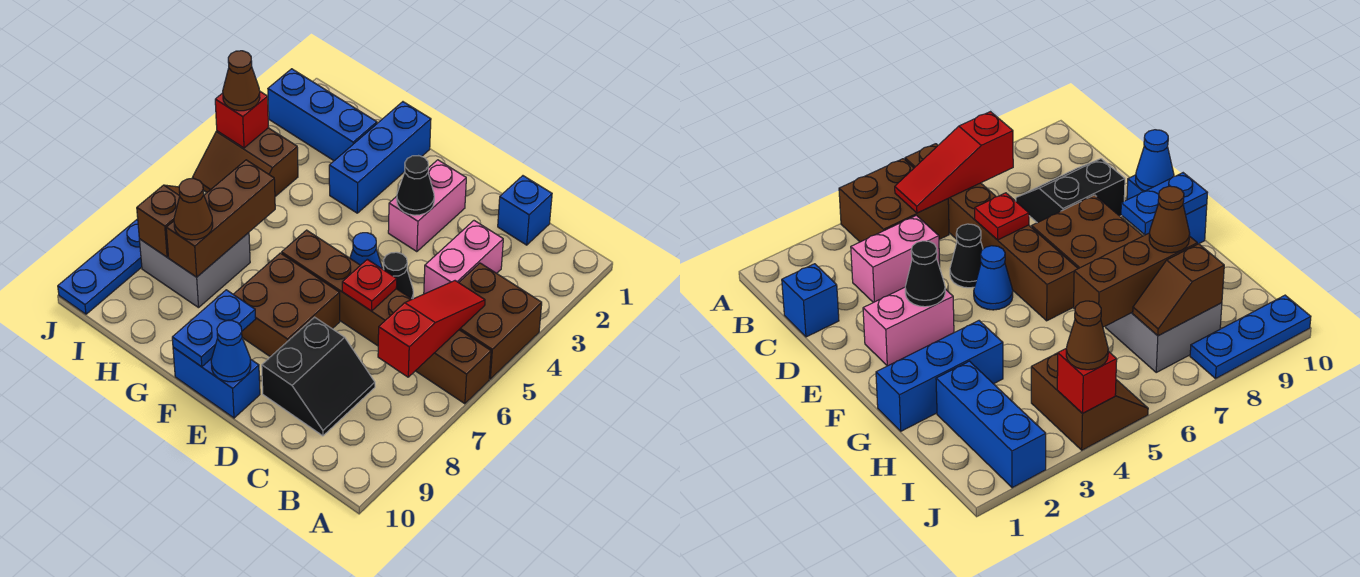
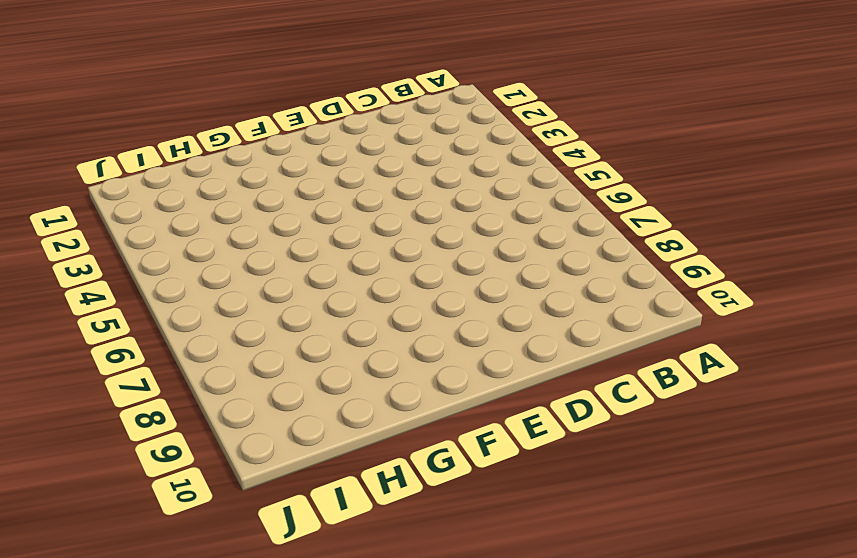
none -> brown brick A4:B5 level 1
none -> brown brick A6:F6 level 1
none -> blue brick C1 level 1

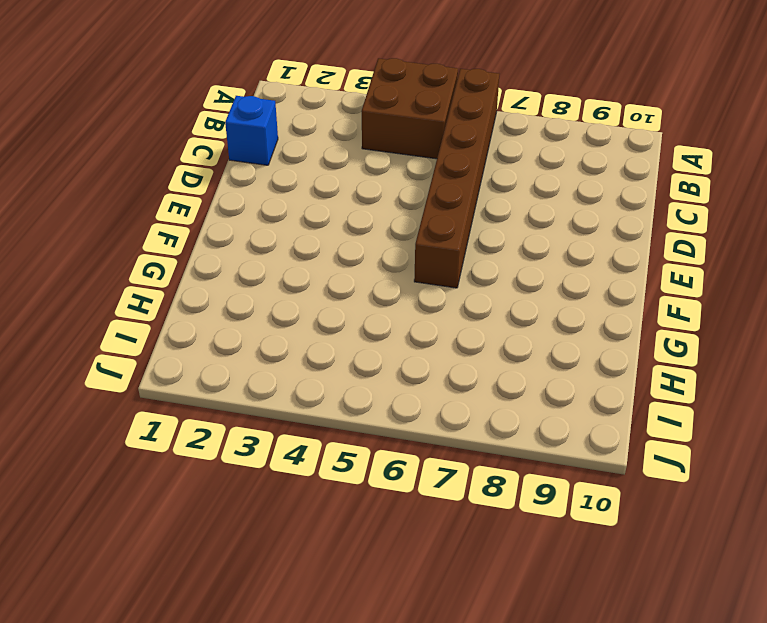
none -> pink brick C3:C4 level 1
none -> black slope C8:D9 level 1 top D
none -> black cone D5 level 1

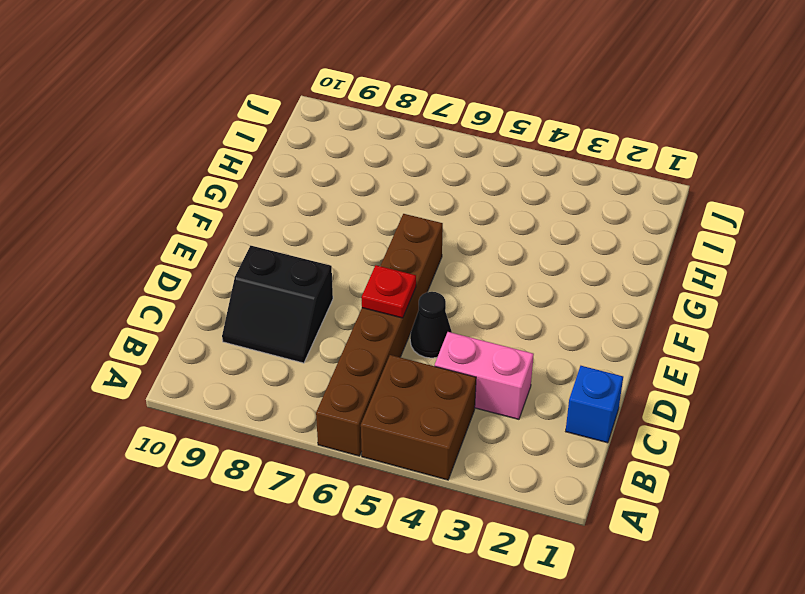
none -> pink brick E2:E3 level 1
none -> blue cone E5 level 1
none -> brown brick E7:F8 level 1

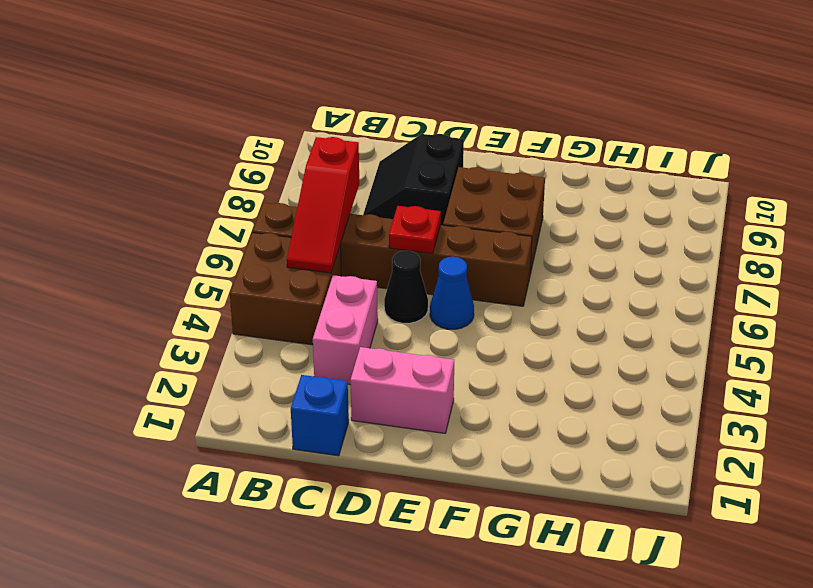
pink brick D2:E2 level 1 -> pink brick E2:E3 level 1
none -> blue brick E10:F10 level 1
none -> blue brick G1:G3 level 1
none -> blue brick H2:J2 level 1

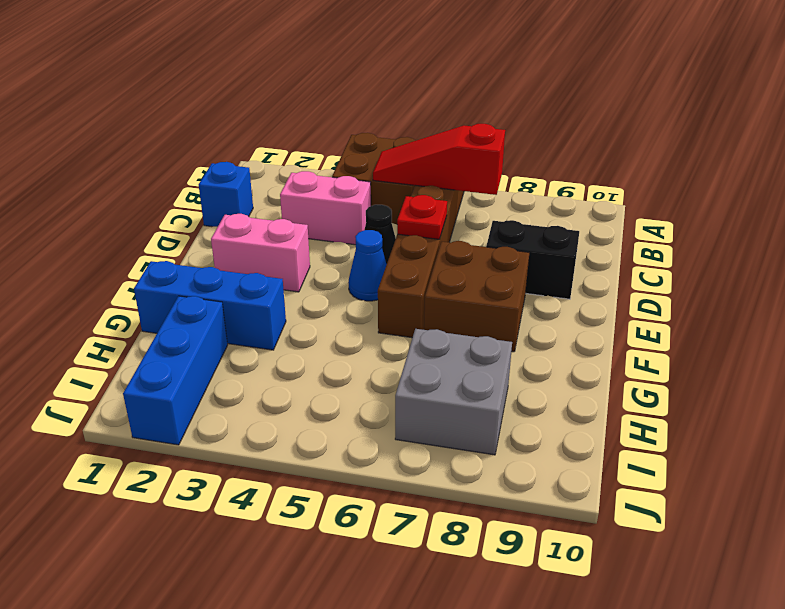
none -> blue brick E10:F10 level 1
none -> brown slope I4:J5 level 1 top 4
none -> blue plate J8:J10 level 1

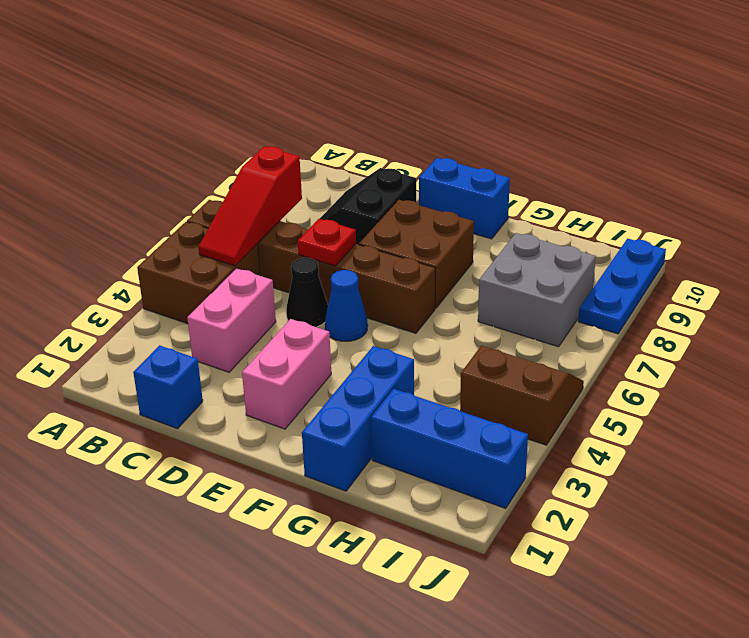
none -> black cone E3 level 2
none -> blue cone E10 level 2
none -> blue plate F9:F10 level 2

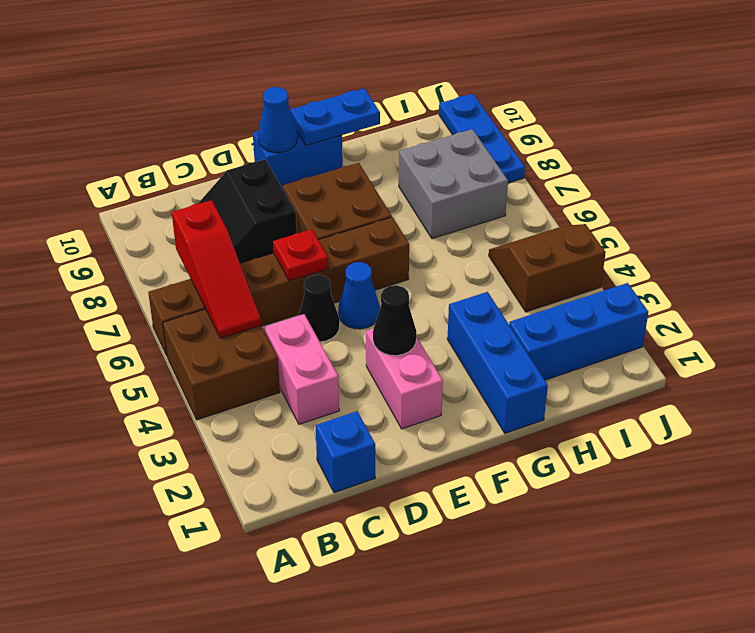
blue plate F10:G10 level 2 -> blue plate F9:F10 level 2
none -> brown brick H6:H8 level 2
none -> brown slope I7:I8 level 2 top 8
none -> red brick J4 level 2

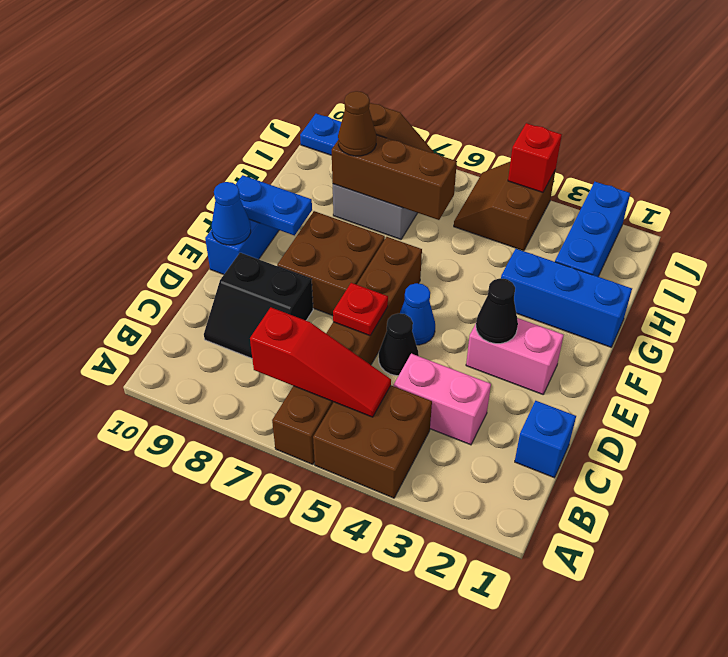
none -> brown cone J4 level 3

